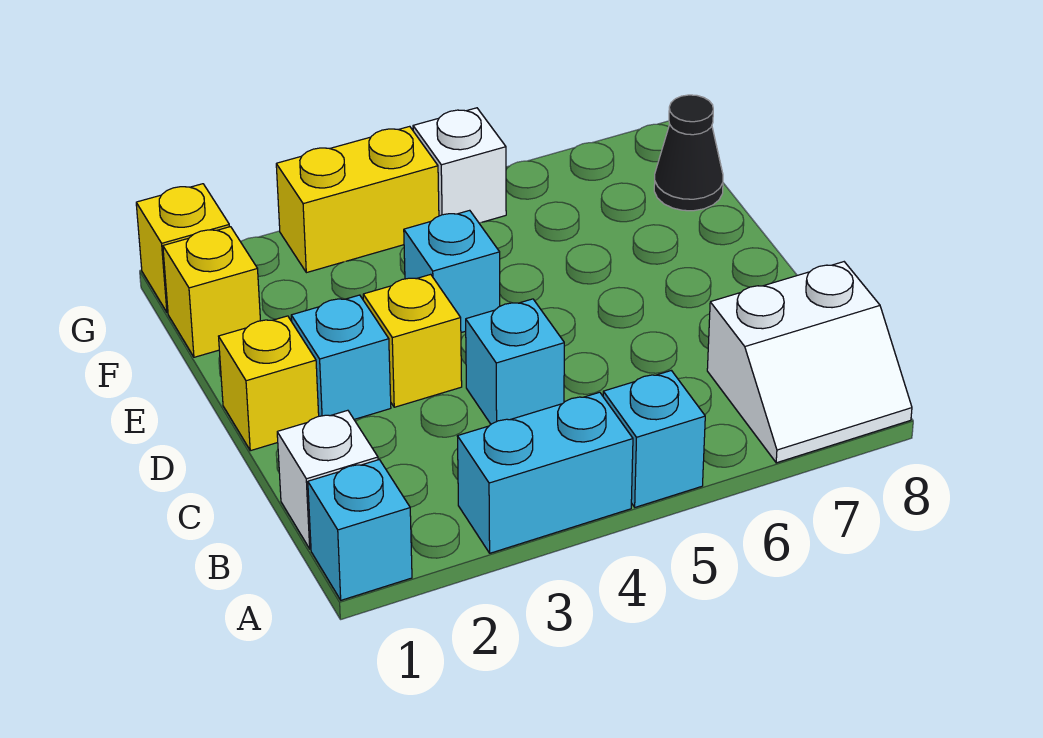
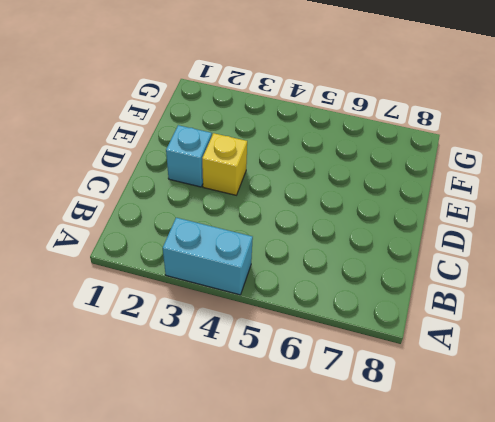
none -> cyan brick A1 level 1
none -> cyan brick A5 level 1
none -> white slope A7:B8 level 1 top B

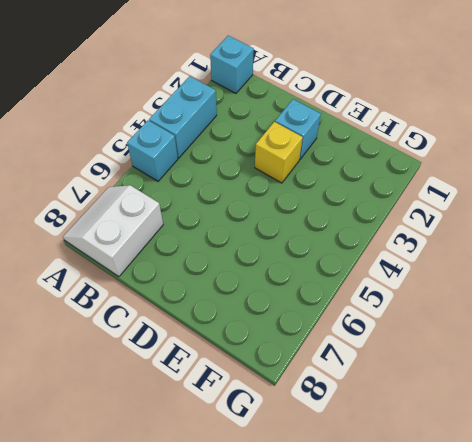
none -> white brick B1 level 1
none -> cyan brick C4 level 1
none -> yellow brick D1 level 1

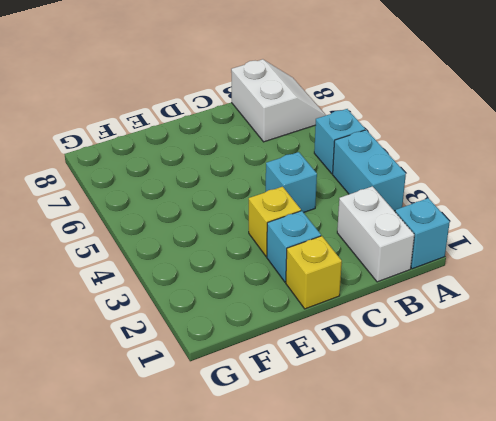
white brick B1:B2 level 1 -> white brick B1 level 1
none -> cyan brick E4 level 1
none -> yellow brick F1 level 1
none -> black cone F8 level 1

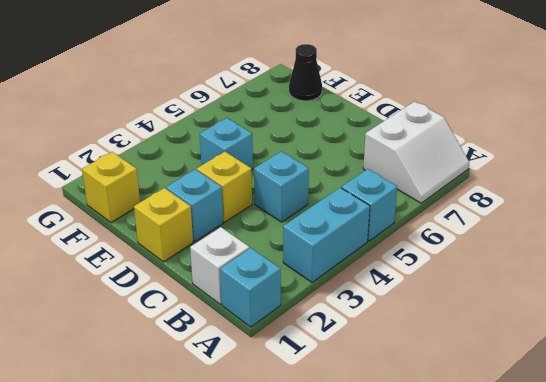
none -> yellow brick G1 level 1
none -> yellow brick G3:G4 level 1
none -> white brick G5 level 1

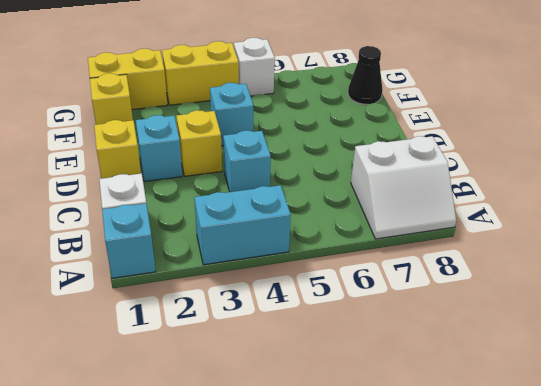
yellow brick G1:G2 level 1 -> yellow brick G1 level 1
none -> cyan brick A5 level 1

